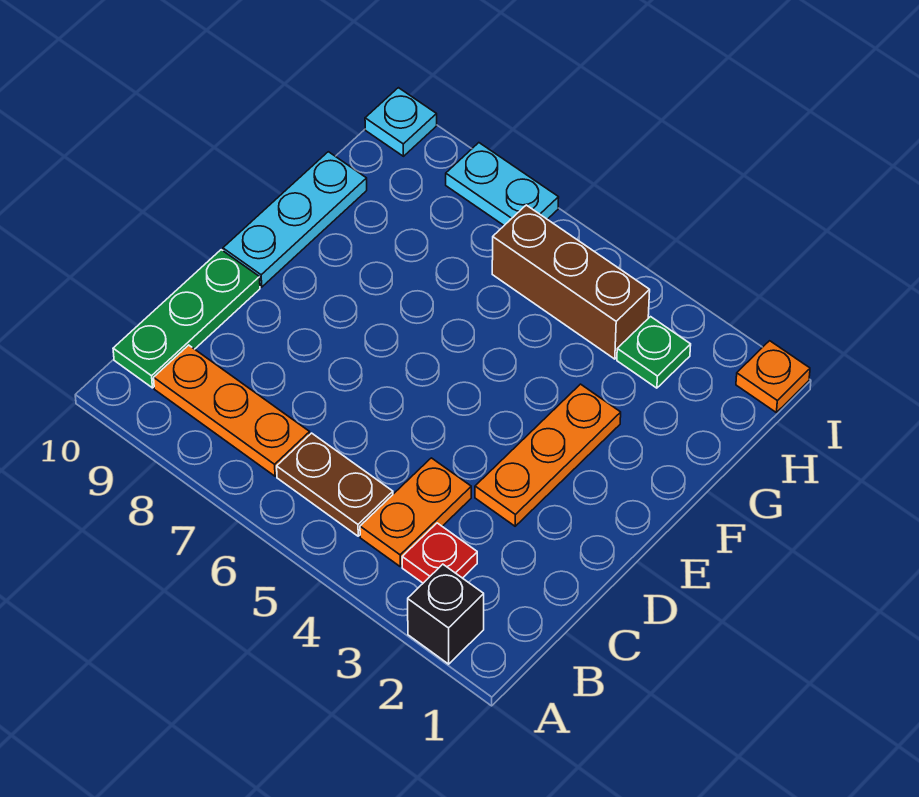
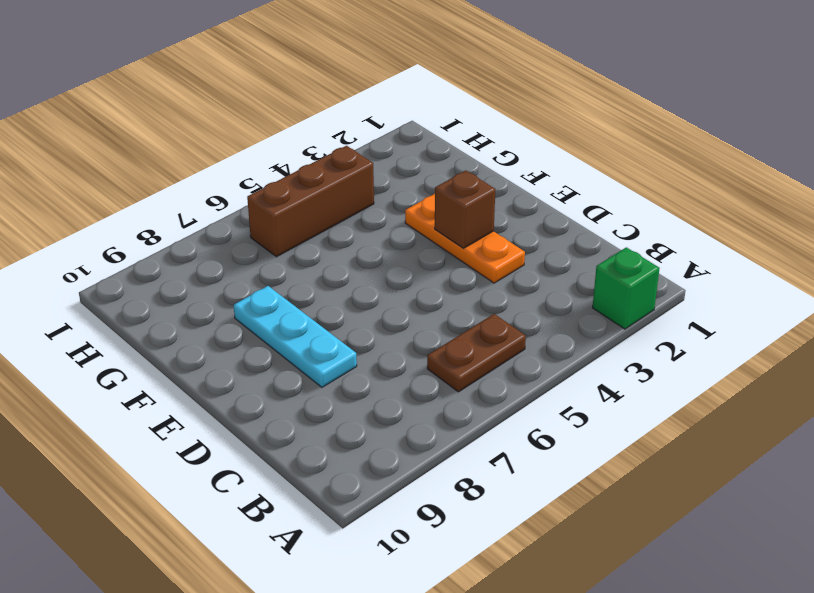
green brick A2 level 1 -> black brick A2 level 1
cyan plate D8:F8 level 1 -> cyan plate E10:G10 level 1
brown brick E3 level 2 -> none
none -> red plate B3 level 1
none -> orange plate B4:C4 level 1
none -> orange plate B7:B9 level 1

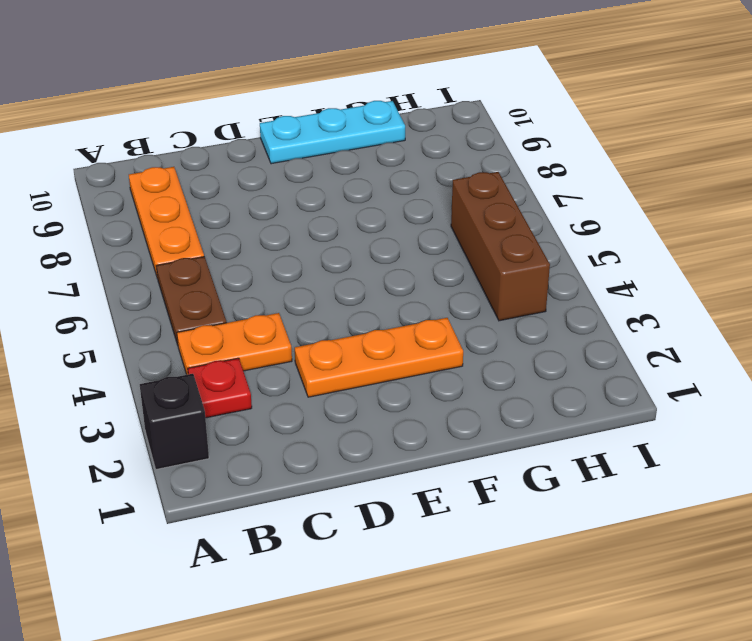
none -> green plate B10:D10 level 1
none -> green plate H3 level 1
none -> orange plate I1 level 1

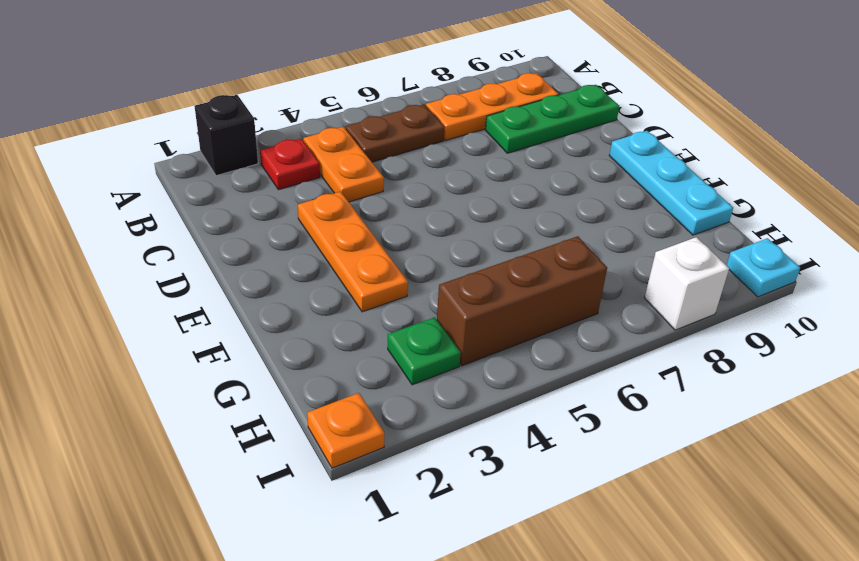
green plate C8:C10 level 1 -> green plate B10:D10 level 1
white brick I8 level 1 -> cyan plate I7:I8 level 1

